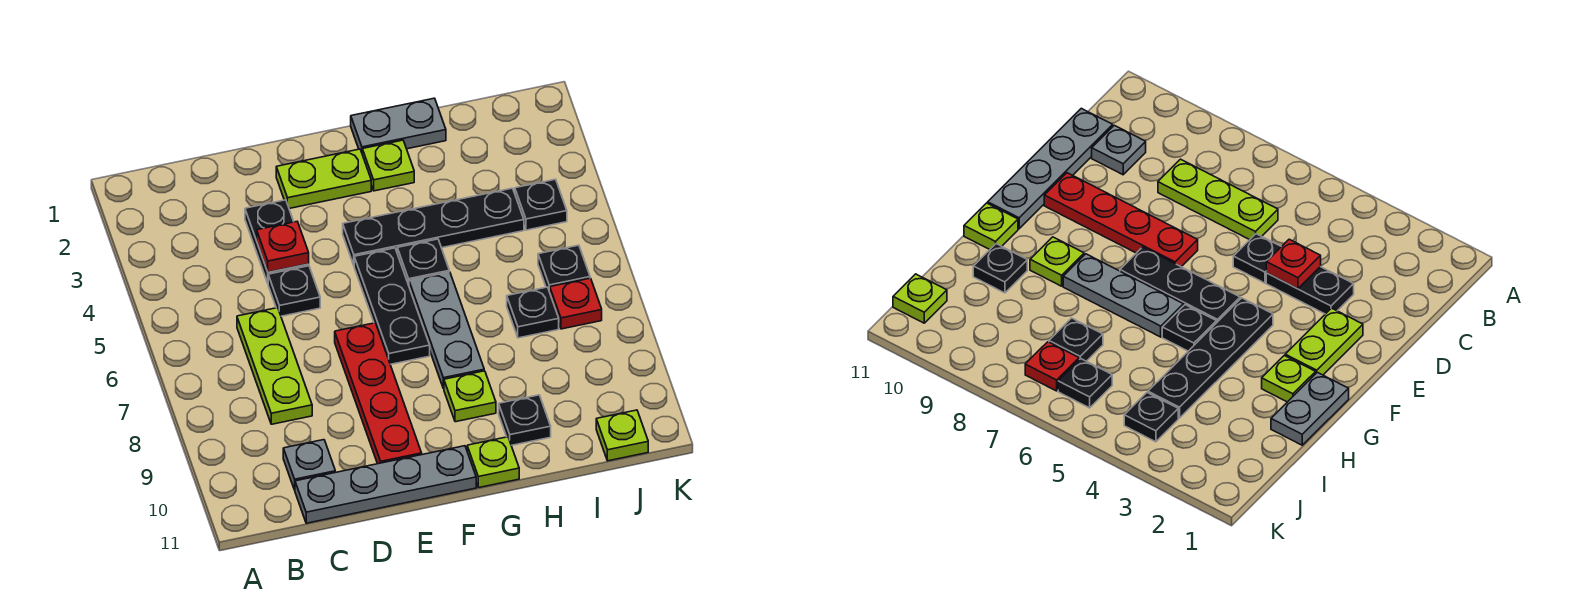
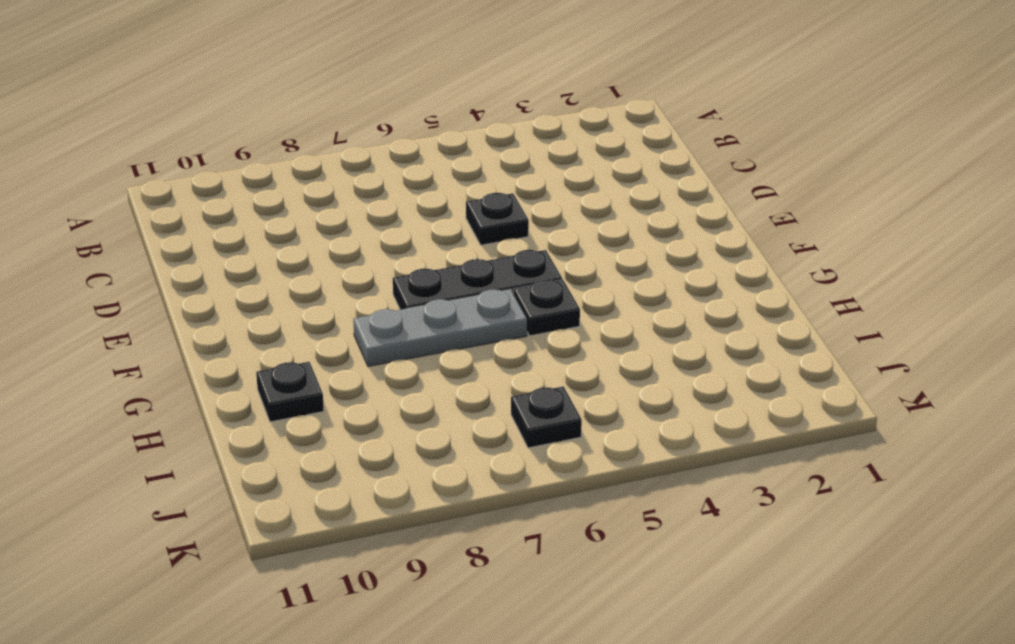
none -> lime plate C6:C8 level 1
none -> grey plate C10 level 1
none -> grey plate C11:F11 level 1

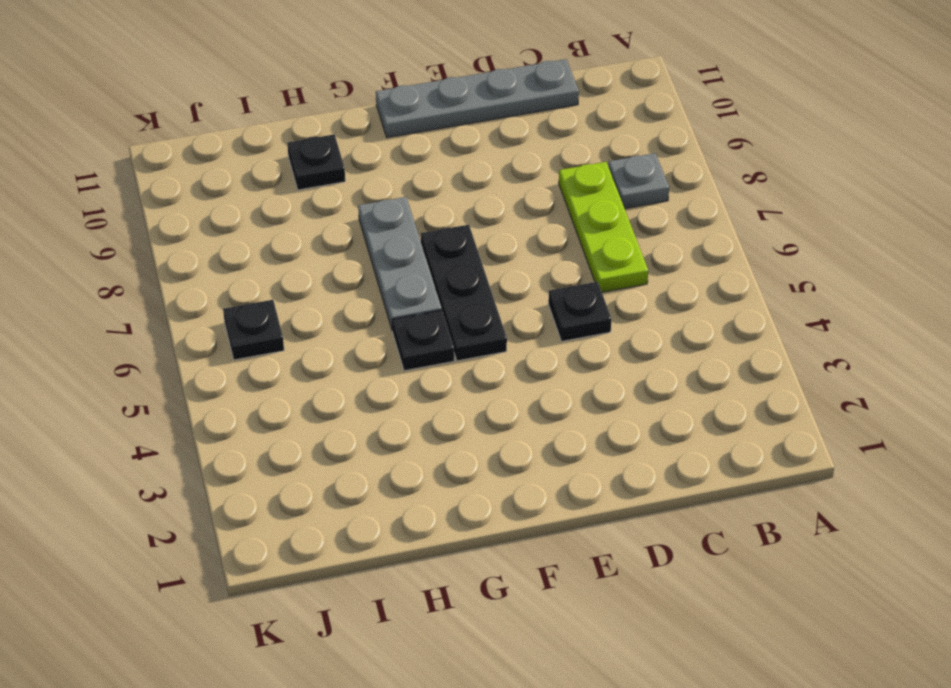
grey plate B8 level 1 -> grey plate C10 level 1
none -> black plate D3:D4 level 1
none -> lime plate E2:F2 level 1
none -> red plate E7:E10 level 1

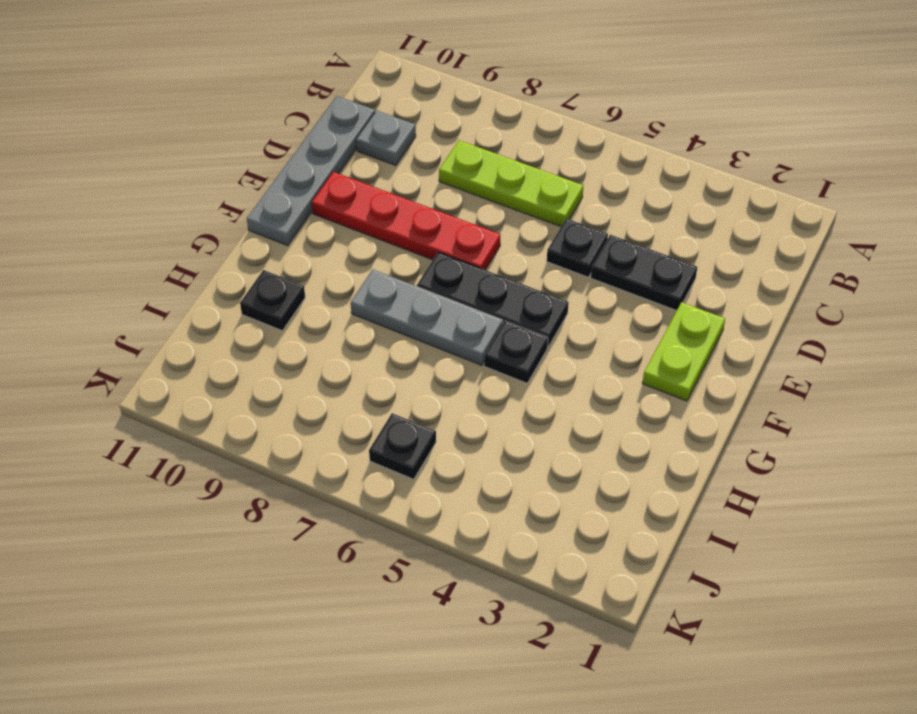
none -> black plate F4:I4 level 1
none -> grey plate G1:H1 level 1
none -> lime plate G2 level 1

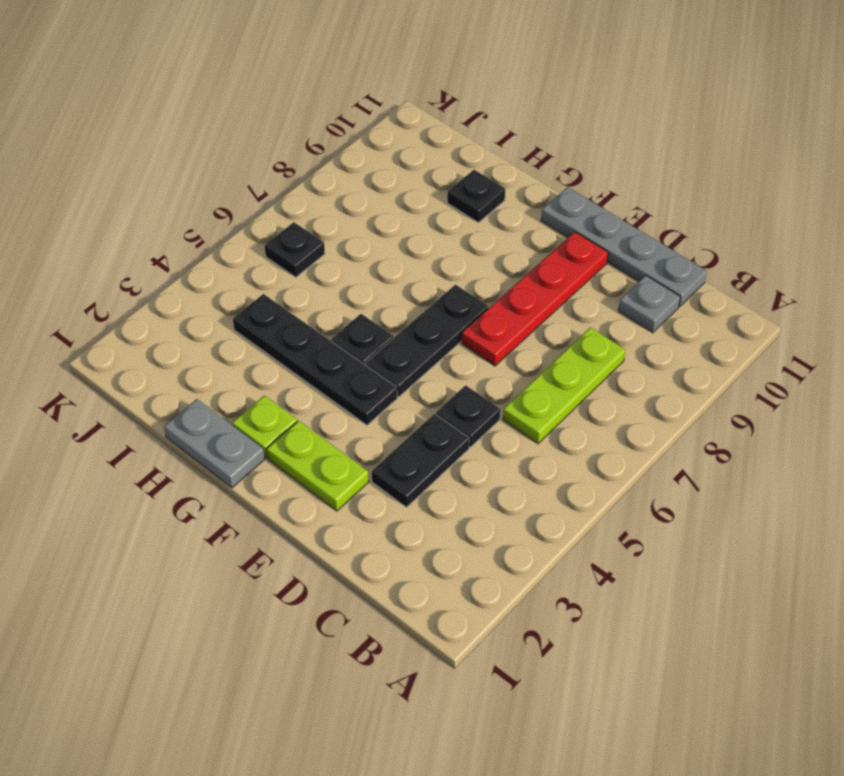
none -> grey plate G6:G8 level 1
none -> lime plate G9 level 1
none -> lime plate G11 level 1

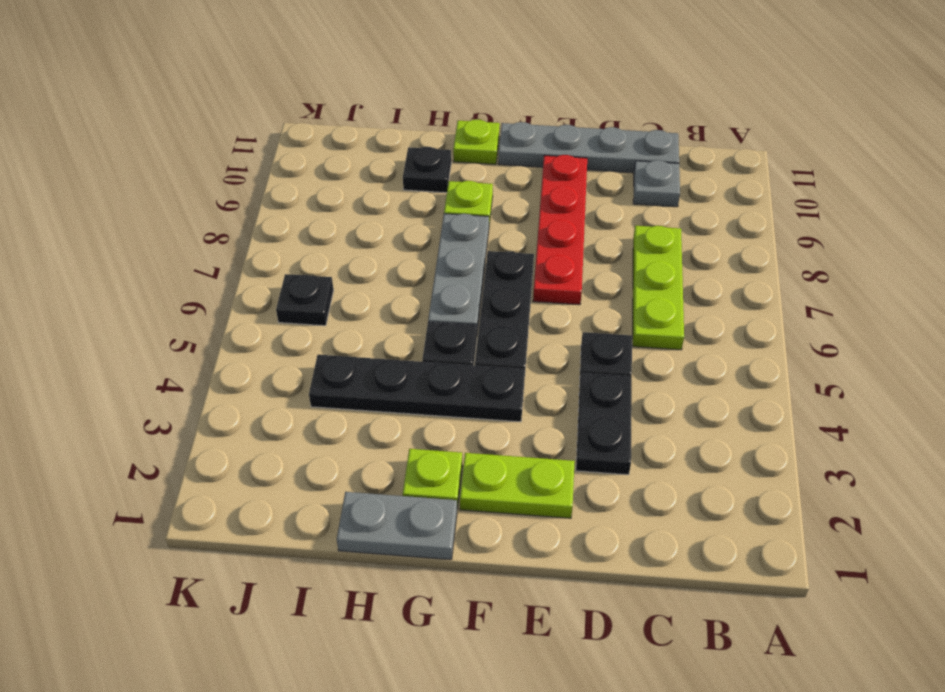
none -> black plate I7 level 1
none -> black plate J4 level 1
none -> red plate J7 level 1

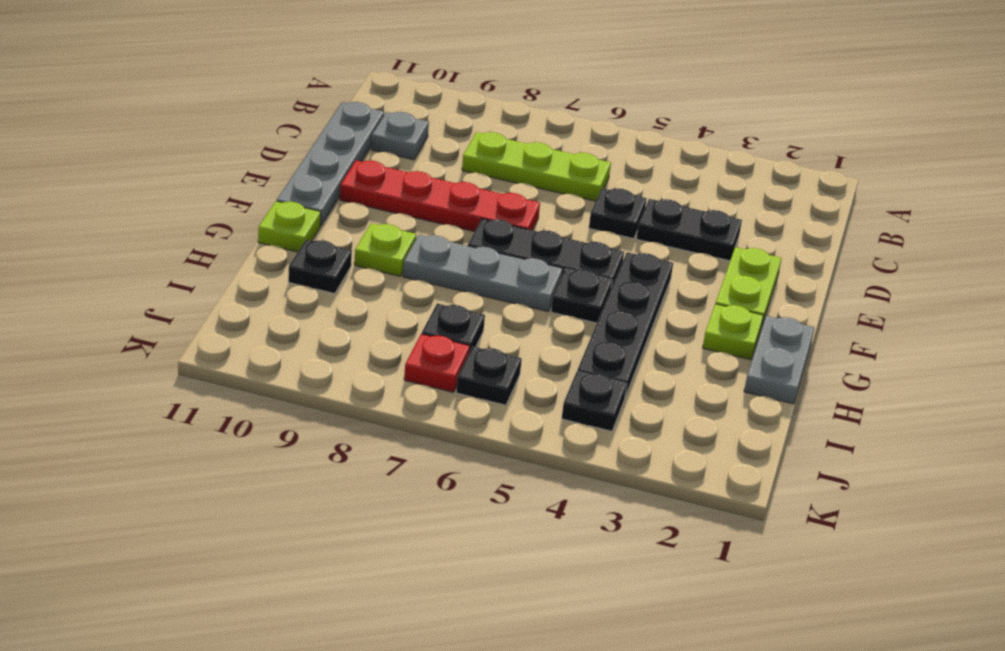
none -> lime plate J11 level 1
none -> red plate D4 level 2

